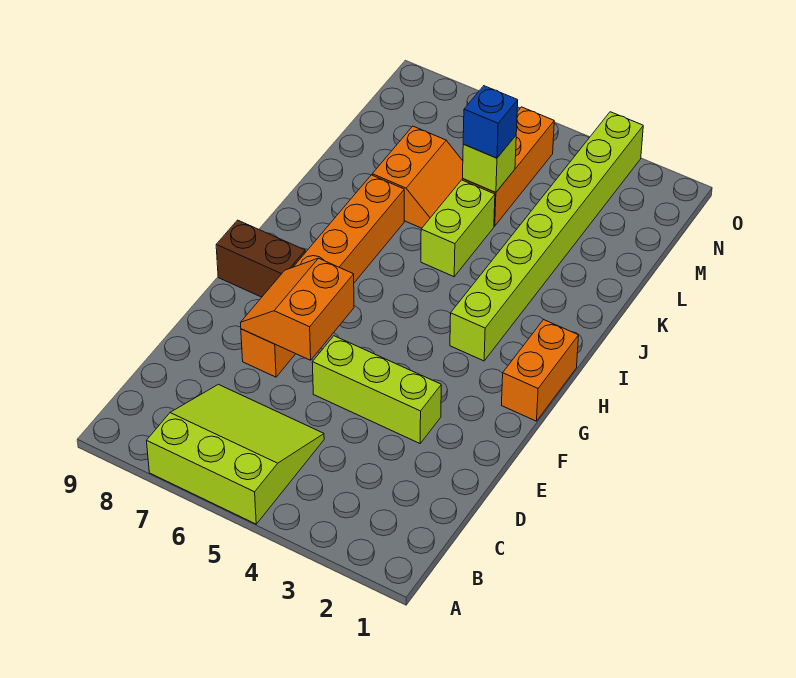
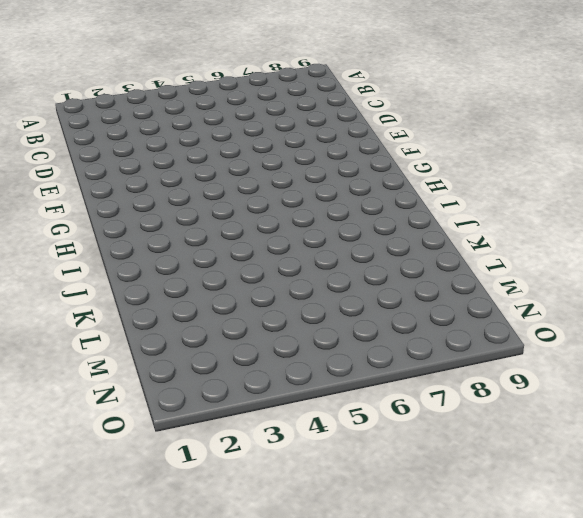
none -> lime slope A5:C7 level 1 top A
none -> lime brick E3:E5 level 1
none -> orange brick E7:J7 level 1

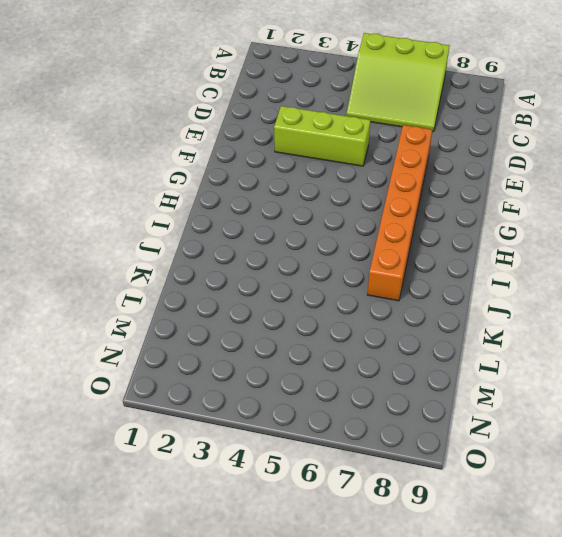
none -> orange brick G1:H1 level 1
none -> brown brick G8:G9 level 1
none -> lime brick H3:O3 level 1

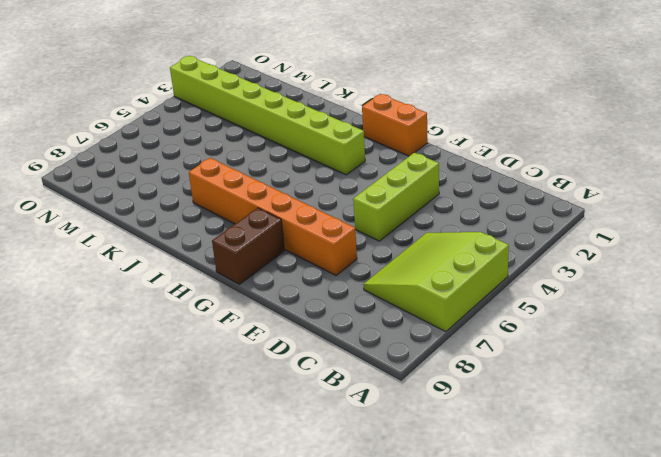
none -> lime brick J5:K5 level 1
none -> orange slope K6:L7 level 1 top 7
none -> orange brick L5:N5 level 1

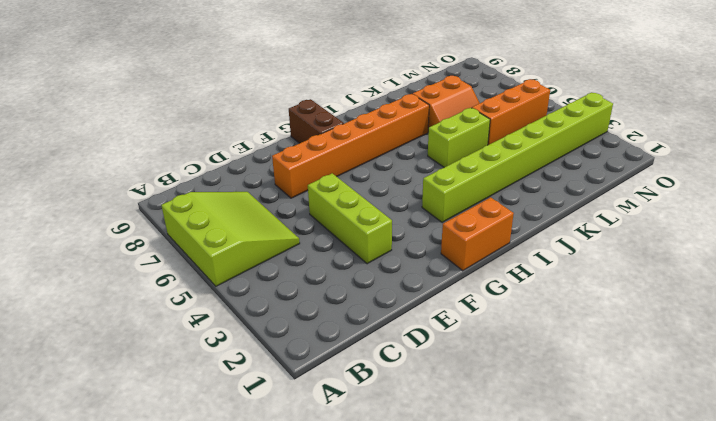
none -> orange slope E6:F7 level 2 top 6
none -> lime brick L5 level 2
none -> blue brick L5 level 3

